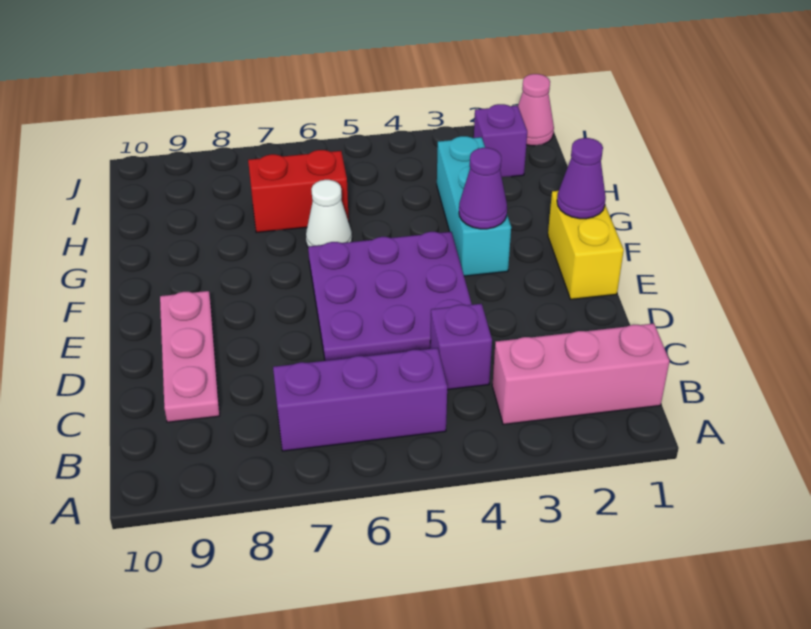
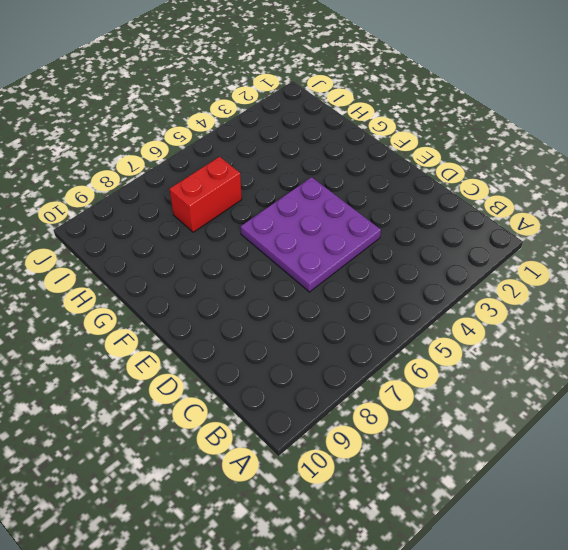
none -> pink brick B1:B3 level 1
none -> purple brick B5:B7 level 1
none -> purple brick C4 level 1

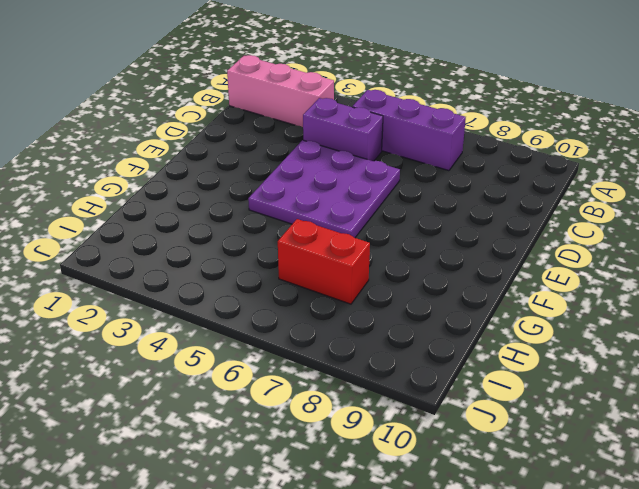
purple brick C4:C5 level 1 -> purple brick C4 level 1
none -> pink plate C9:E9 level 1
none -> yellow brick E1:F1 level 1
none -> cyan brick F3:H3 level 1

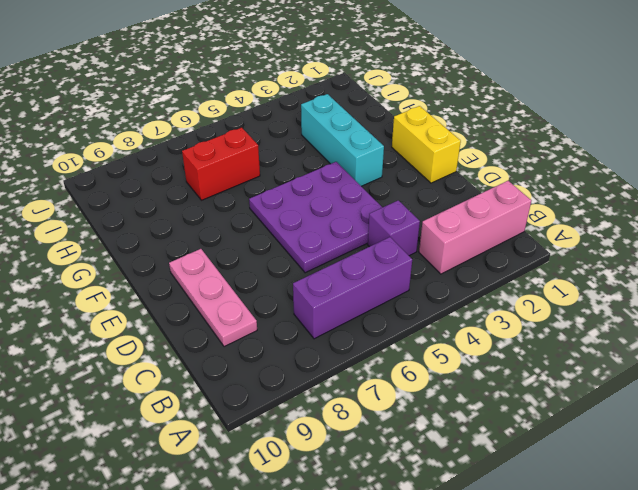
none -> white cone G6 level 1
none -> purple brick I2 level 1
none -> pink cone J1 level 1

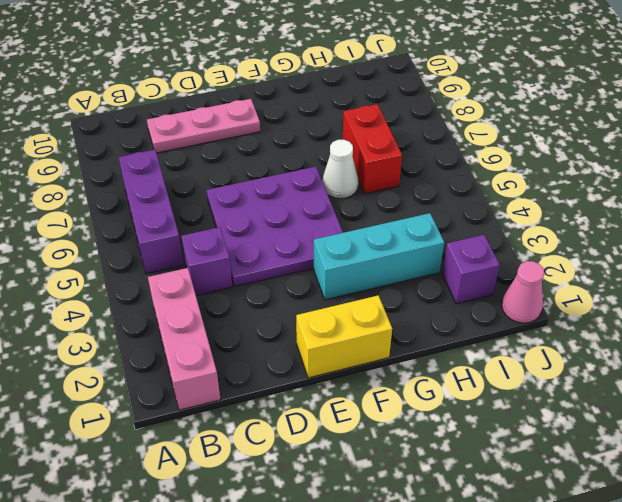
none -> purple cone F1 level 2
none -> purple cone F3 level 2

